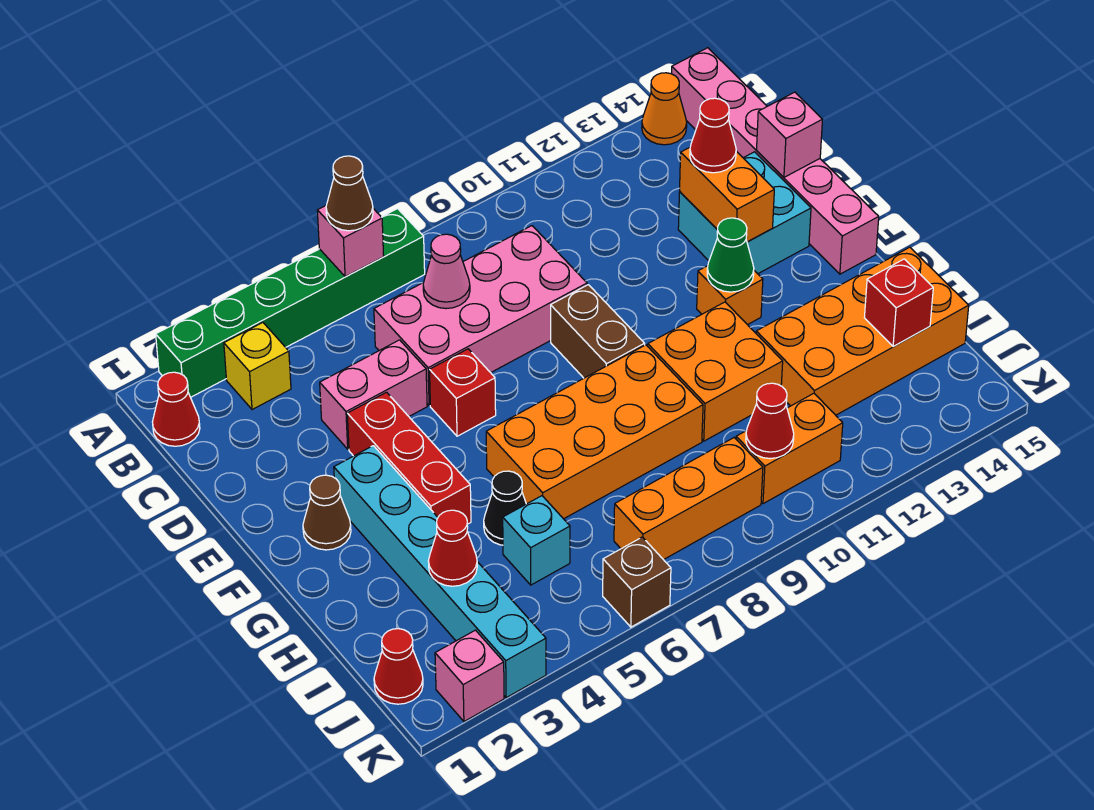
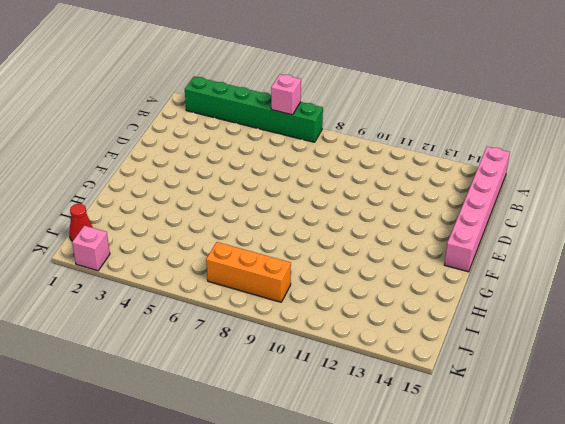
none -> orange cone A14 level 1
none -> red cone B1 level 1
none -> yellow brick B3 level 1
none -> pink brick C6:D9 level 1

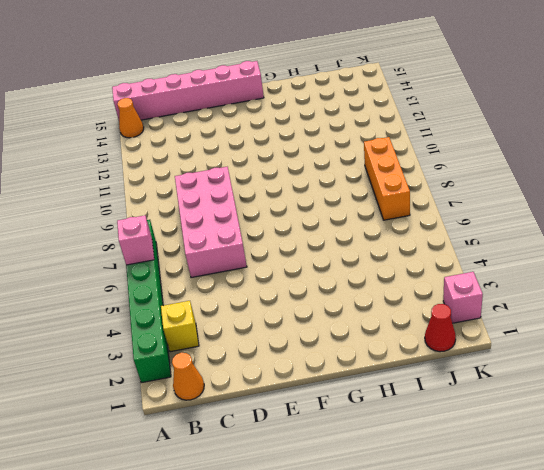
orange cone B1 level 1 -> red cone B1 level 1
none -> pink brick D4:D5 level 1
none -> cyan brick D13:E14 level 1
none -> red brick E4:G4 level 1
none -> red brick E6 level 1

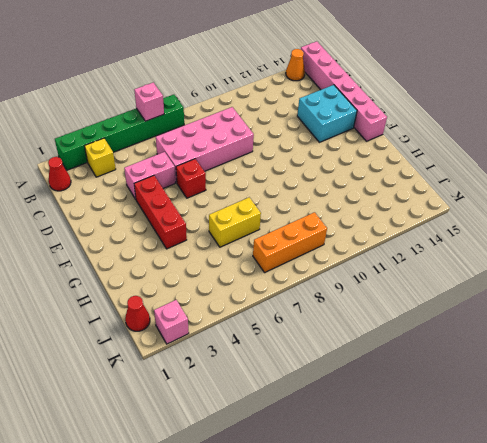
yellow brick H6:H7 level 1 -> orange brick G6:H9 level 1
none -> brown brick E9:F9 level 1
none -> brown cone F2 level 1
none -> cyan brick F3:K3 level 1
none -> orange brick F12 level 1

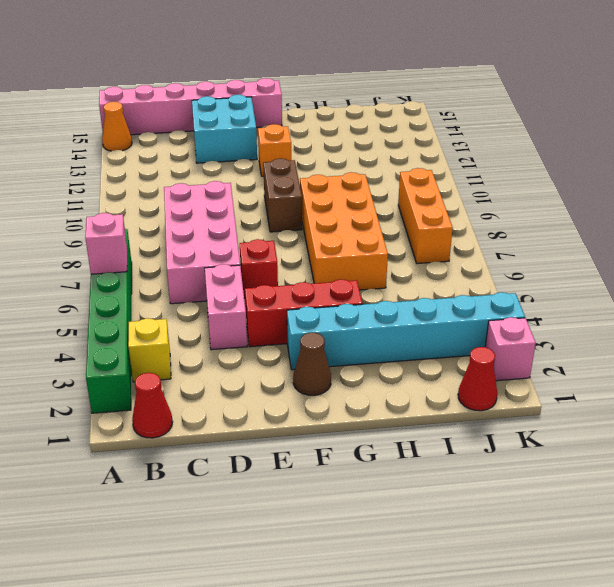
brown brick F9:F10 level 1 -> brown brick E9:F9 level 1
none -> orange brick G10:H11 level 1
none -> black cone H5 level 1
none -> orange brick H12:I15 level 1
none -> cyan brick I5 level 1

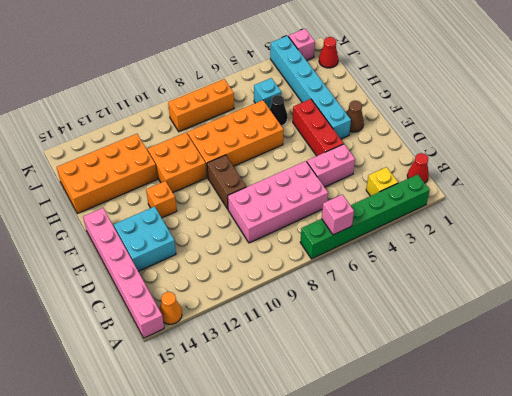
none -> red brick E6 level 1
none -> orange brick J10:J11 level 1
none -> brown brick K6 level 1
none -> pink cone C7 level 2

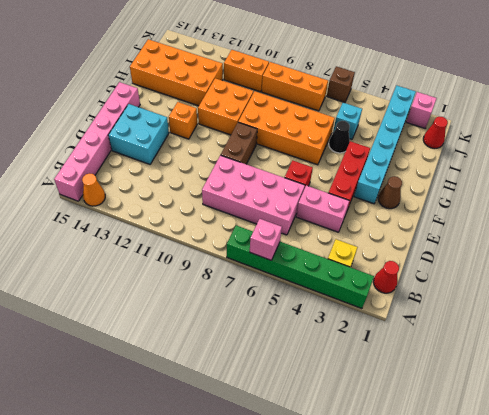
none -> pink cone C7 level 2
none -> orange brick D13:E13 level 2
none -> pink brick D15 level 2
none -> green cone F12 level 2

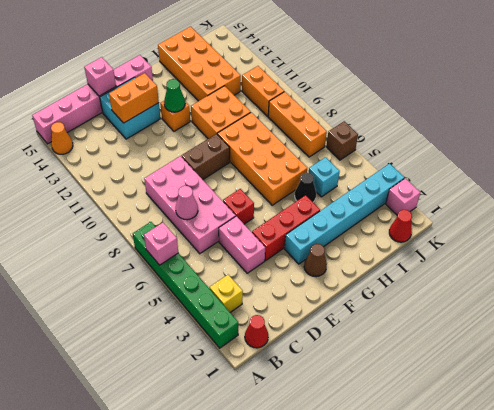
none -> red cone I3 level 2
none -> red brick I14 level 2
none -> red cone J10 level 2
none -> brown cone A6 level 3

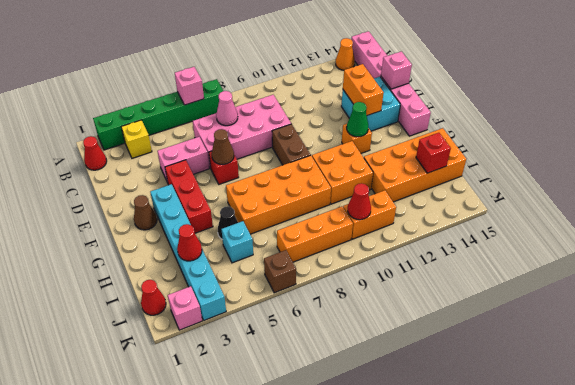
brown cone E6 level 2 -> brown cone A6 level 3
none -> red cone D13 level 3

